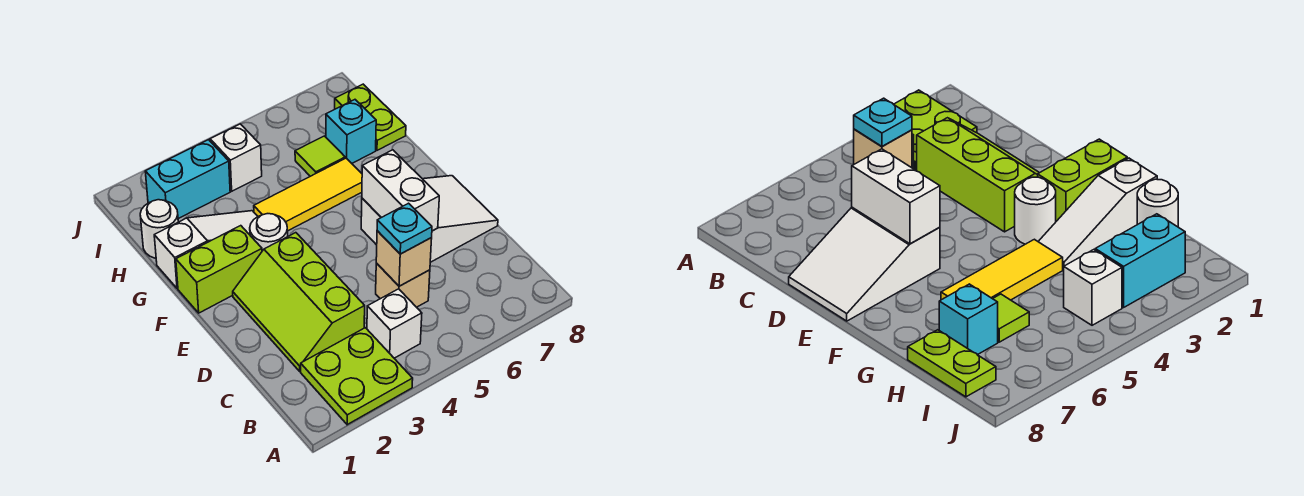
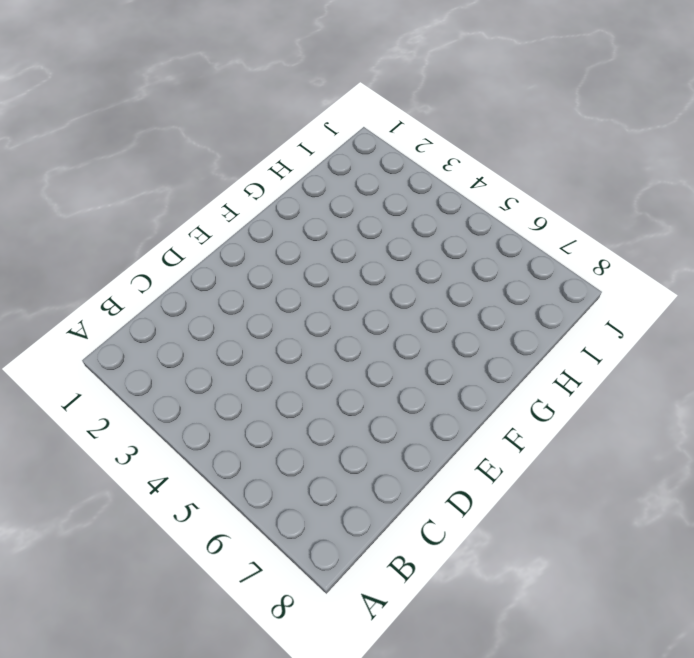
none -> lime plate A2:B3 level 1
none -> white brick B4 level 1
none -> lime slope C2:E3 level 1 top 3

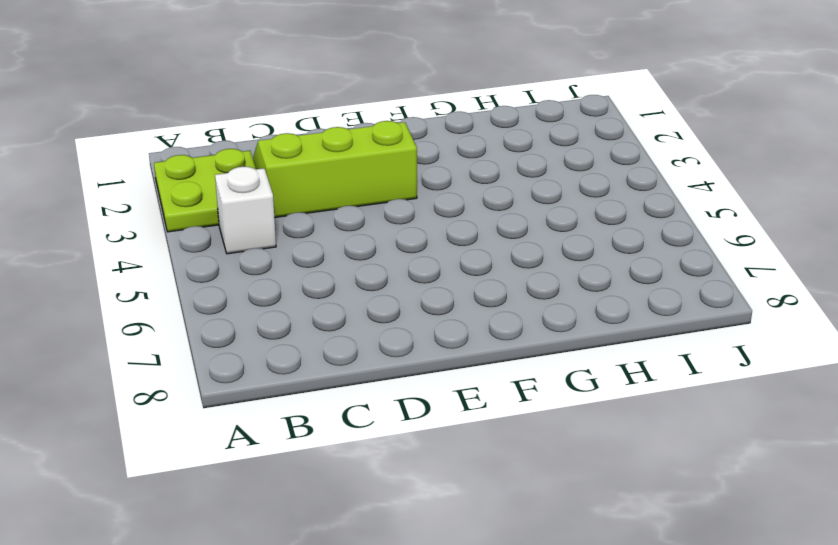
none -> tan brick C5 level 1
none -> white slope D6:E8 level 1 top 6
none -> lime brick F1:F2 level 1

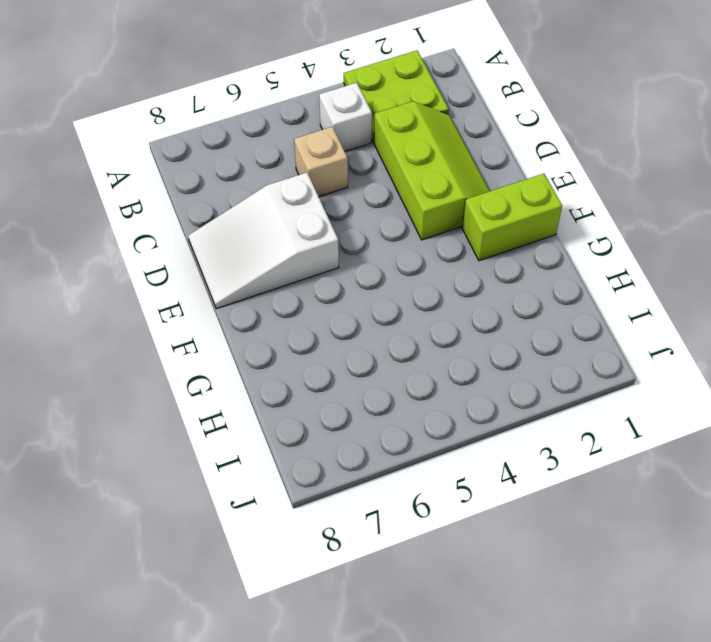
none -> white round brick F3 level 1
none -> white slope G1:G3 level 1 top 1
none -> yellow tile G4:G6 level 1

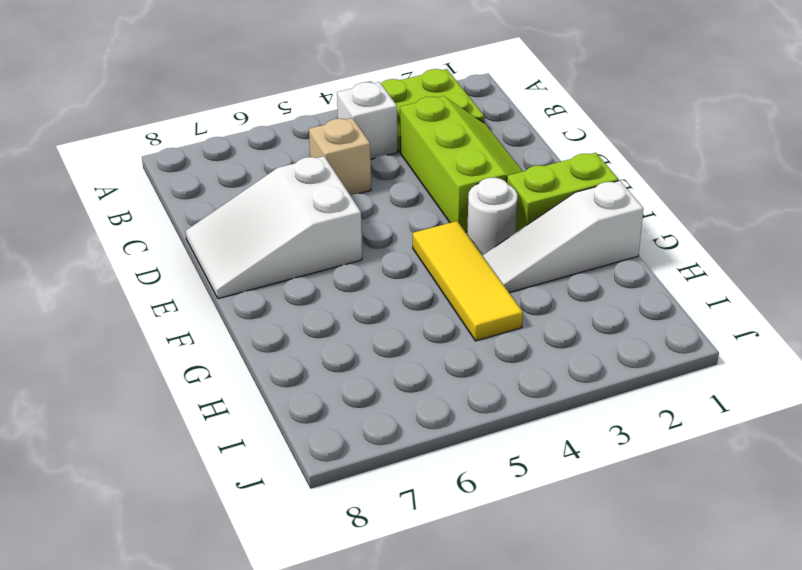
yellow tile F4:H4 level 1 -> yellow tile G4:G6 level 1
none -> white round brick H1 level 1
none -> lime tile H6 level 1
none -> cyan brick H7 level 1

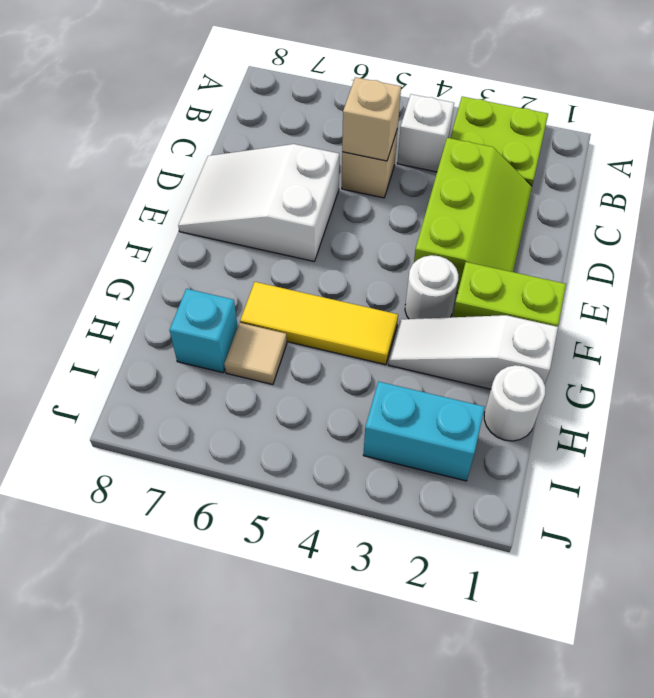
tan tile H6 level 1 -> lime tile H6 level 1
none -> lime plate H8:I8 level 1
none -> white brick I4 level 1
none -> white brick D6:E6 level 2

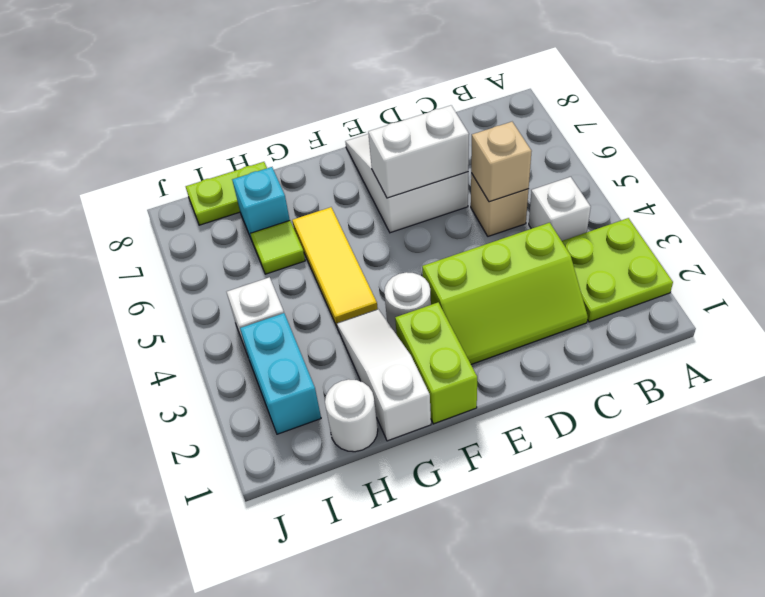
none -> cyan plate C5 level 3

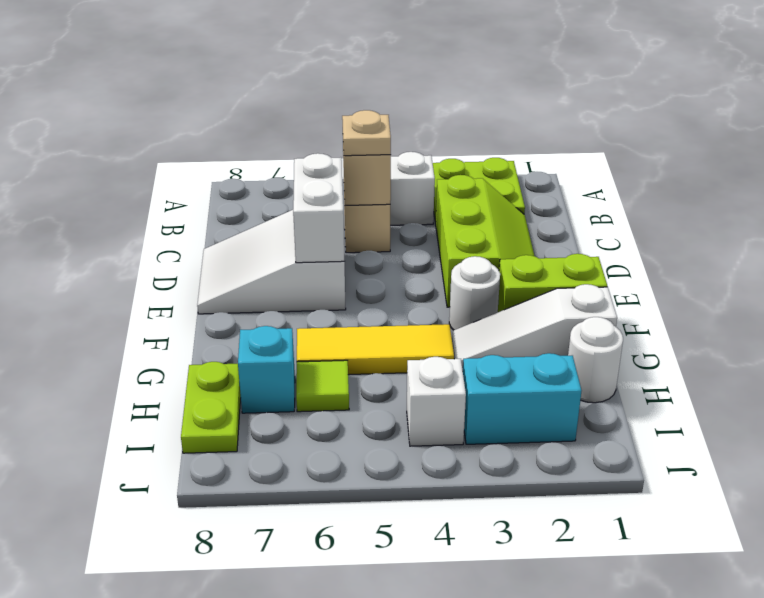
tan plate C5 level 3 -> cyan plate C5 level 3

